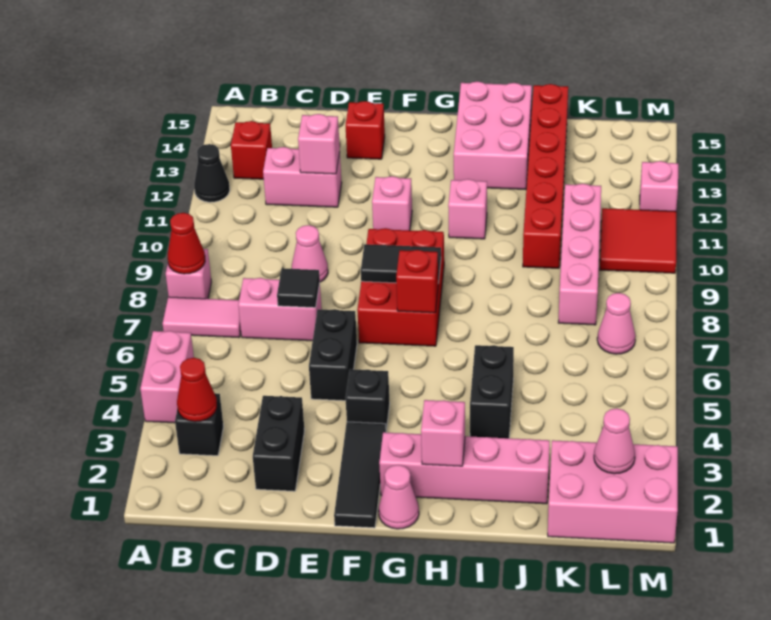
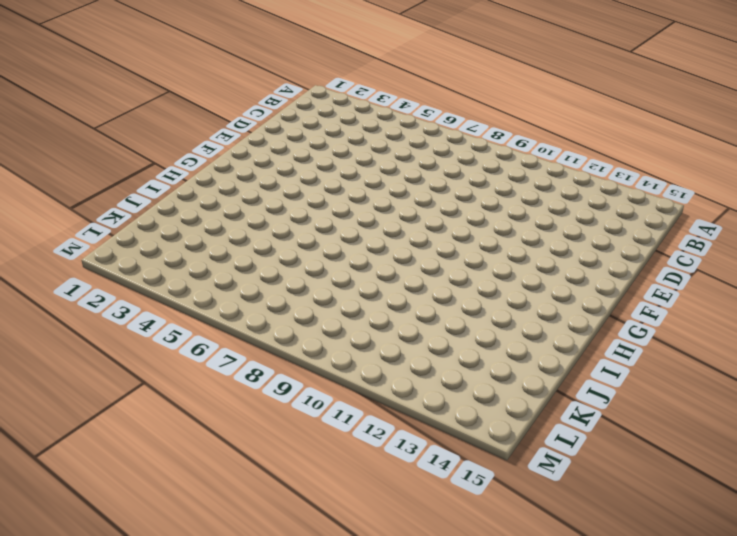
none -> pink brick A4:A5 level 1
none -> pink tile A7:B7 level 1
none -> pink brick A8 level 1
none -> black cone A12 level 1

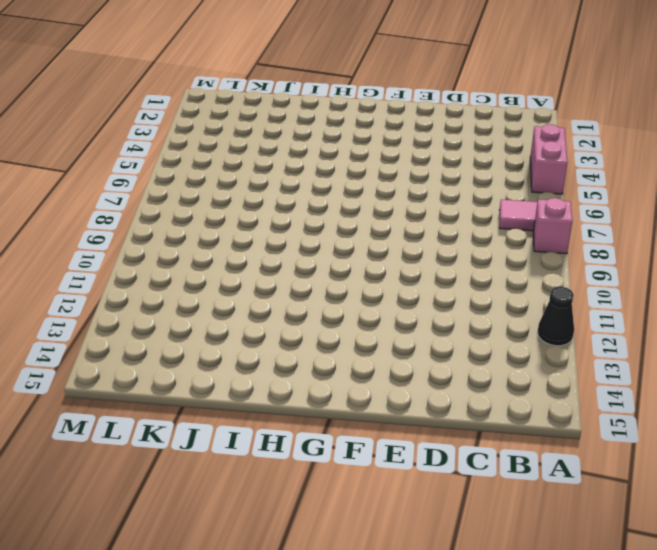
none -> black brick B3 level 1
none -> red brick B13 level 1
none -> pink brick C7:D7 level 1
none -> pink brick C12:D12 level 1

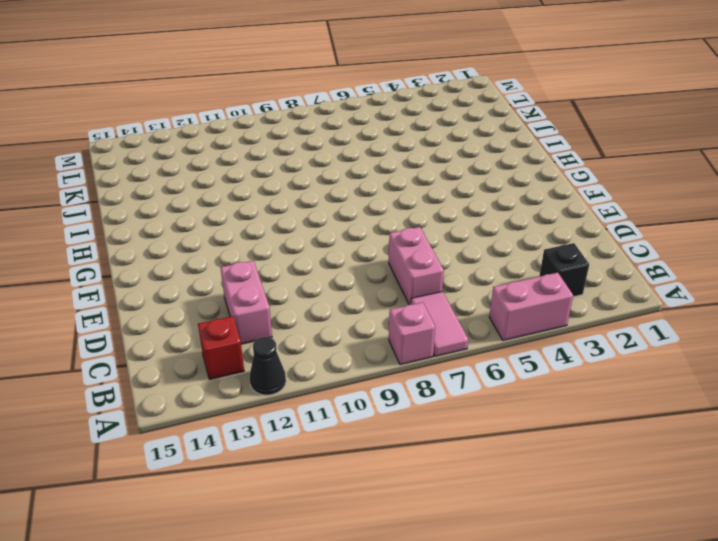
none -> black brick D2:D3 level 1
none -> pink cone D9 level 1
none -> black brick E5:E6 level 1
none -> red brick E14 level 1

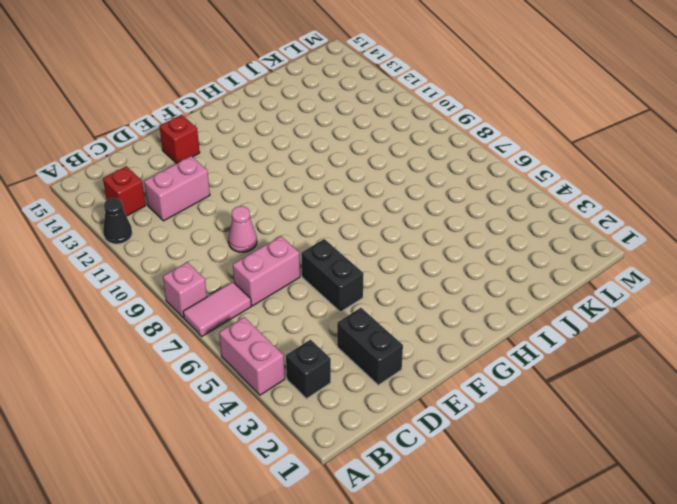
none -> black tile F1:F3 level 1
none -> black brick F4 level 1
none -> red brick F7:G9 level 1
none -> pink brick F11 level 1

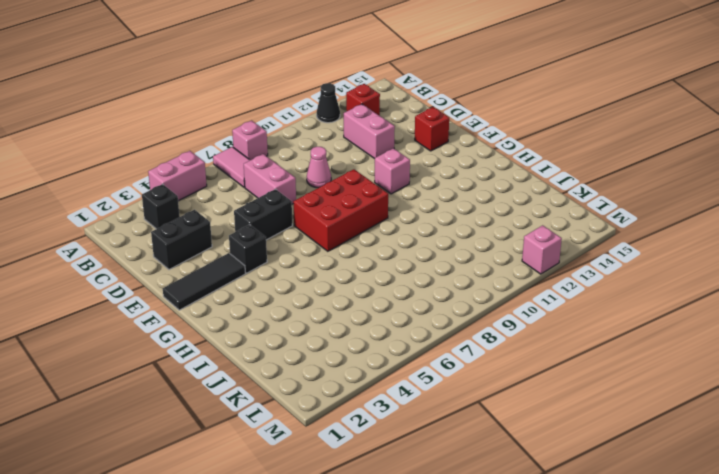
none -> pink cone G1 level 1
none -> pink brick G2:J2 level 1
none -> pink brick H11 level 1
none -> pink brick H13:I15 level 1

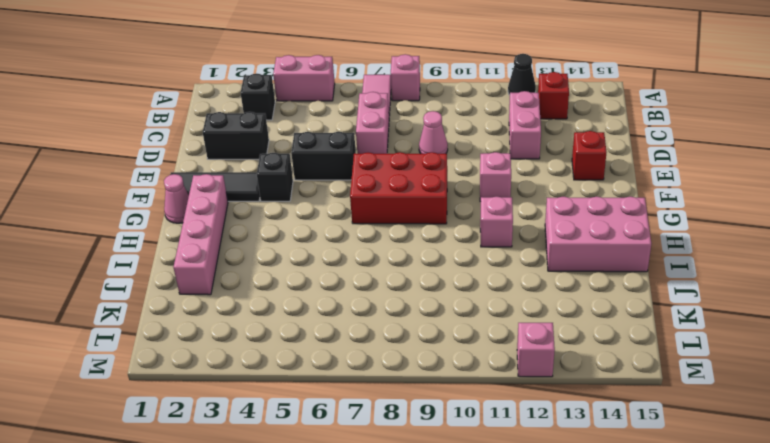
none -> black brick I4:I5 level 1
none -> red brick J10:J15 level 1
none -> pink brick K1:M2 level 1
none -> pink brick K8:K11 level 1

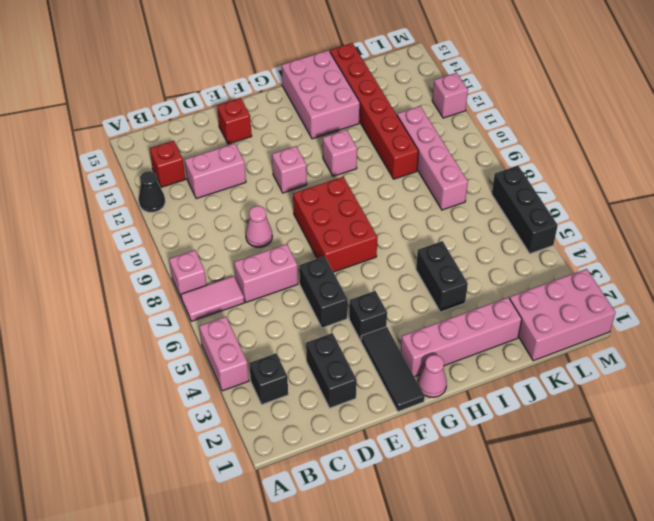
black brick M5:M7 level 1 -> none
none -> pink cone L7 level 1
none -> red tile L10:M11 level 1
none -> red cone A8 level 2
none -> red cone B3 level 2

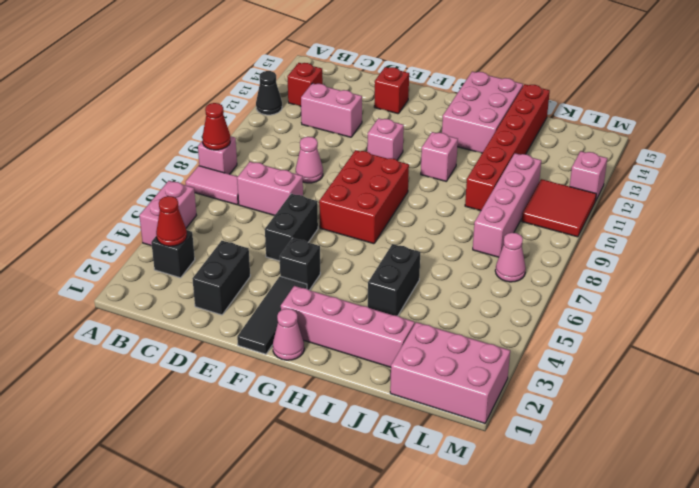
none -> black tile D7 level 2
none -> pink brick D12 level 2
none -> black tile F8:G8 level 2
none -> red brick G7 level 2

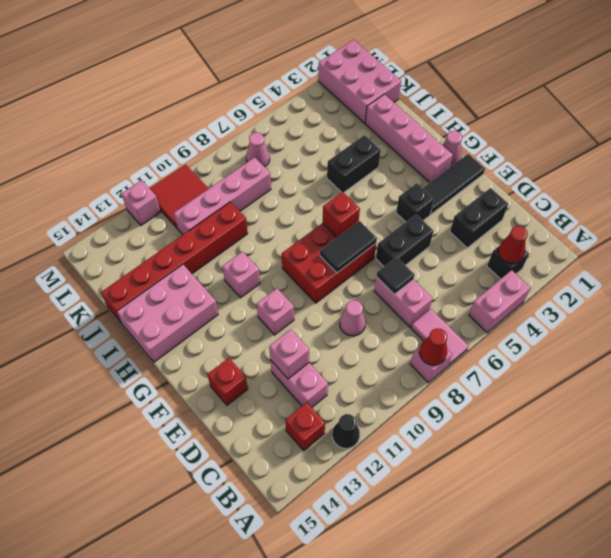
black tile F7:F8 level 2 -> black tile F8:G8 level 2
none -> pink brick H2 level 2
none -> pink cone L2 level 2

